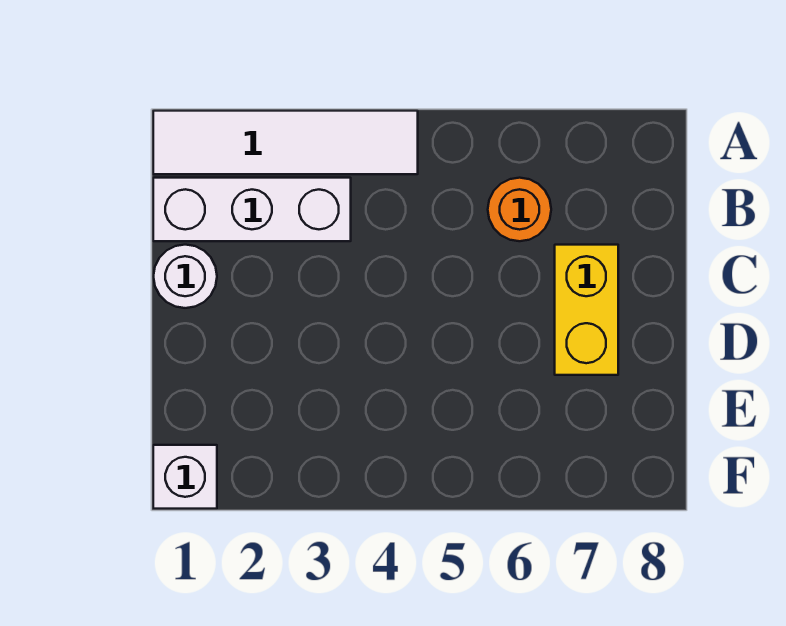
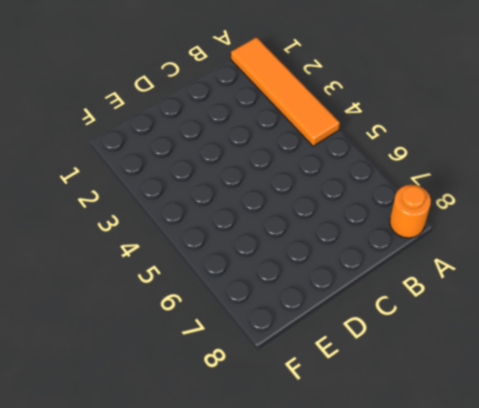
orange tile A1:A4 level 1 -> white tile A1:A4 level 1
orange round brick A8 level 1 -> orange round brick B6 level 1
none -> white brick B1:B3 level 1
none -> white round brick C1 level 1

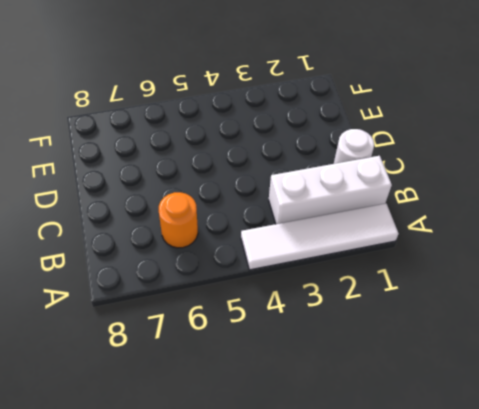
none -> yellow brick C7:D7 level 1
none -> white brick F1 level 1

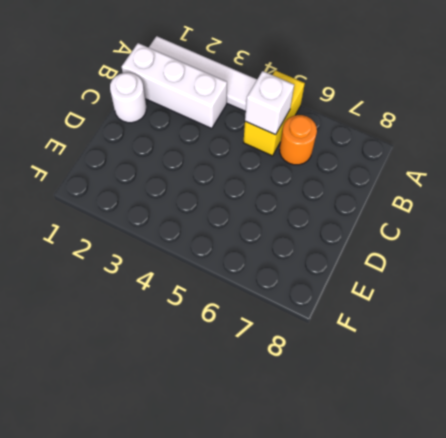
yellow brick A5:B5 level 1 -> yellow brick C7:D7 level 1
white brick B5 level 2 -> white brick F1 level 1

